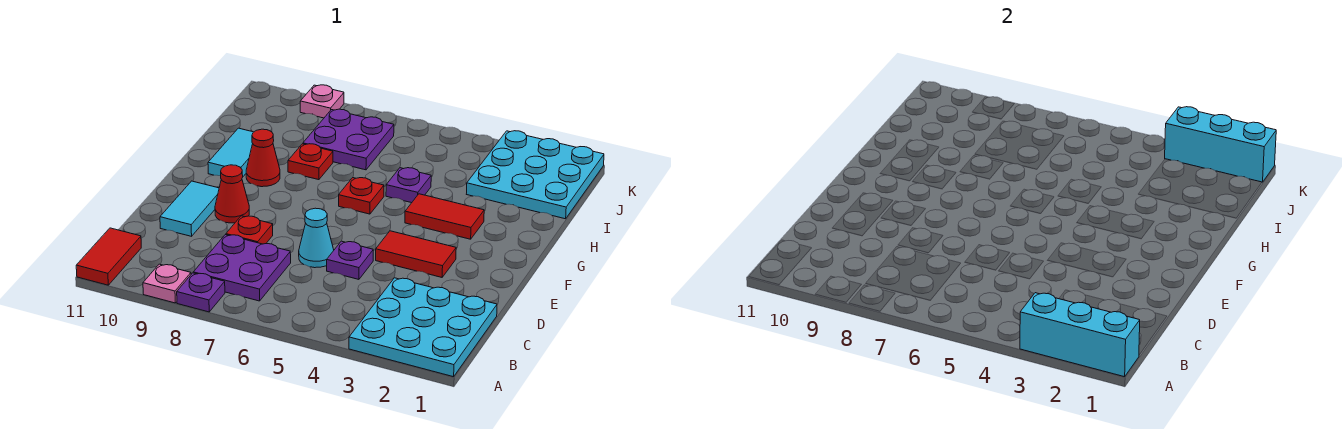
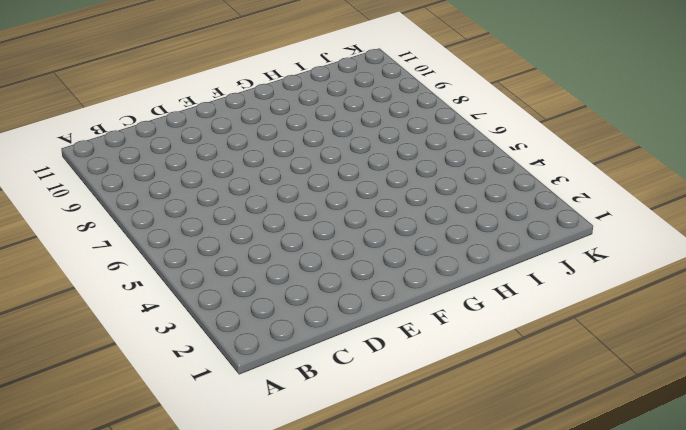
none -> cyan plate A1:C3 level 1
none -> purple plate A8 level 1
none -> pink plate A9 level 1

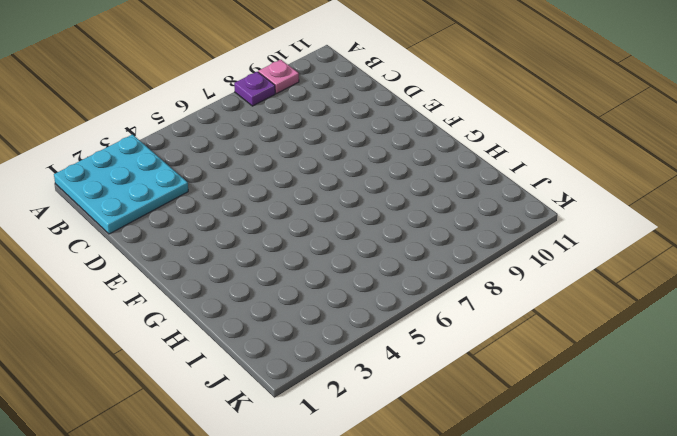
none -> red tile A11:B11 level 1
none -> purple plate B7:C8 level 1
none -> purple plate D5 level 1

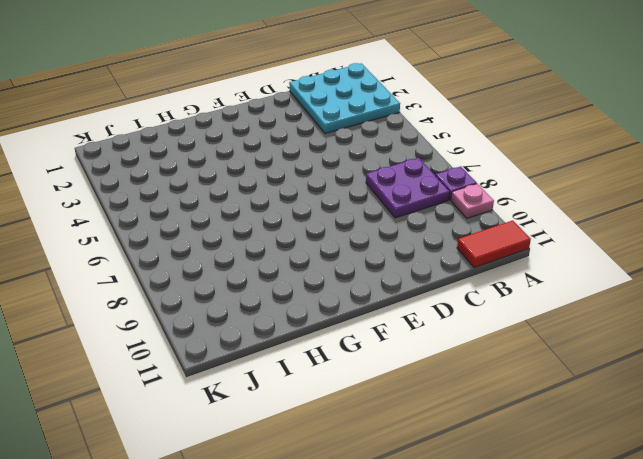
none -> purple plate D5 level 1
none -> cyan cone D6 level 1
none -> red plate D8 level 1

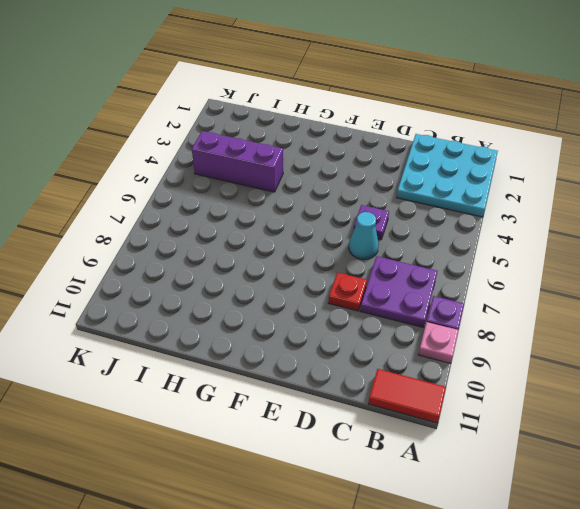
purple brick H4:J4 level 1 -> none
none -> cyan tile D10:E10 level 1
none -> red tile E3:E4 level 1
none -> red cone E9 level 1

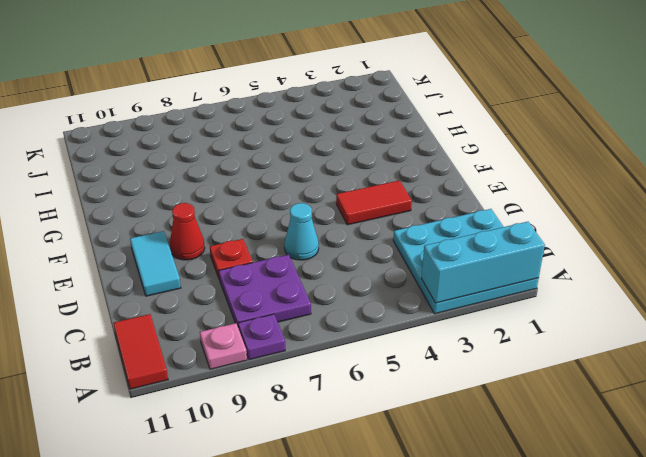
none -> purple plate D5 level 1
none -> red tile G3:G4 level 1
none -> red plate G6 level 1

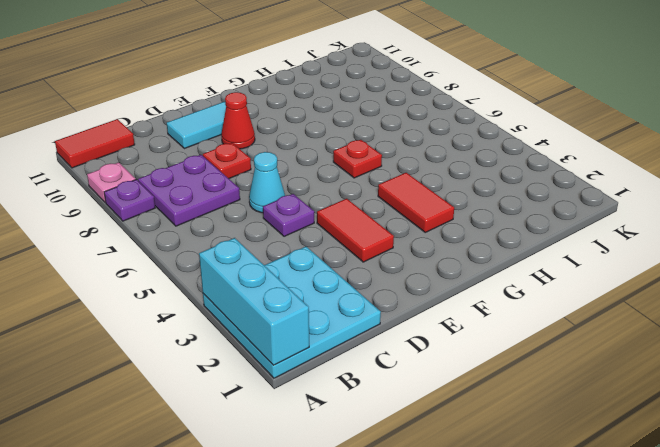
none -> red cone G9 level 1
none -> cyan tile G10:H10 level 1
none -> purple plate H5 level 1

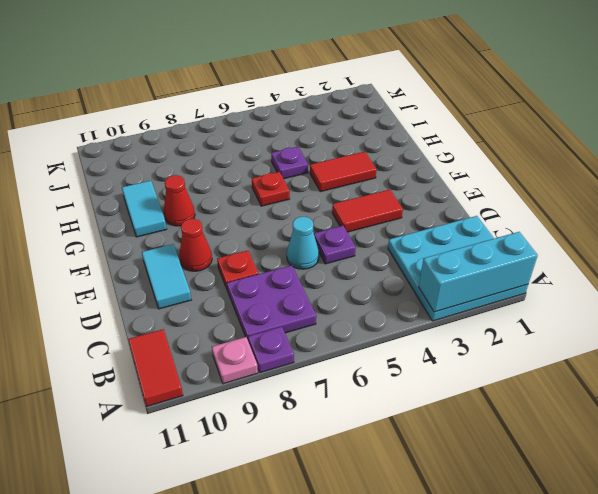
none -> red plate H8 level 1
none -> cyan plate I1:K3 level 1
none -> purple plate I7:J8 level 1

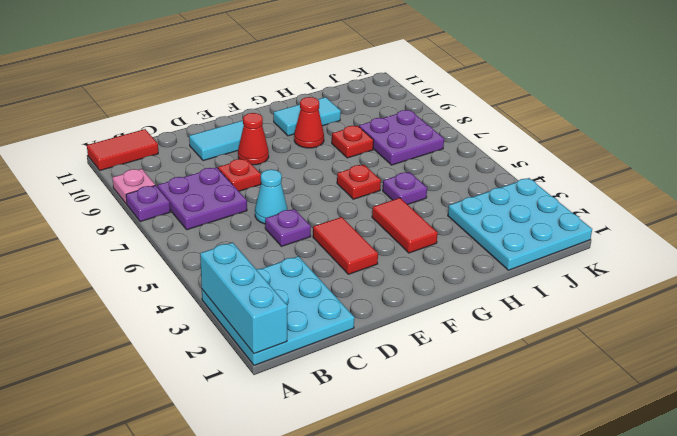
none -> pink plate K9 level 1
none -> cyan brick K1:K3 level 2

